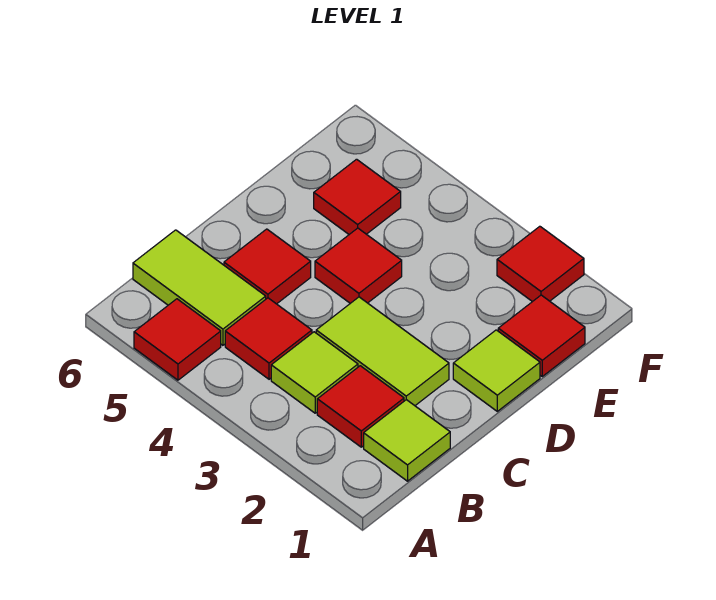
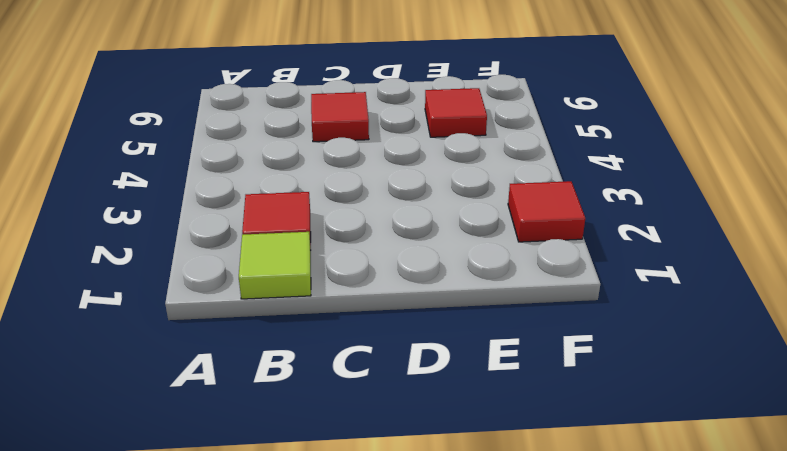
none -> red tile A5 level 1
none -> lime tile B3 level 1
none -> red tile B4 level 1

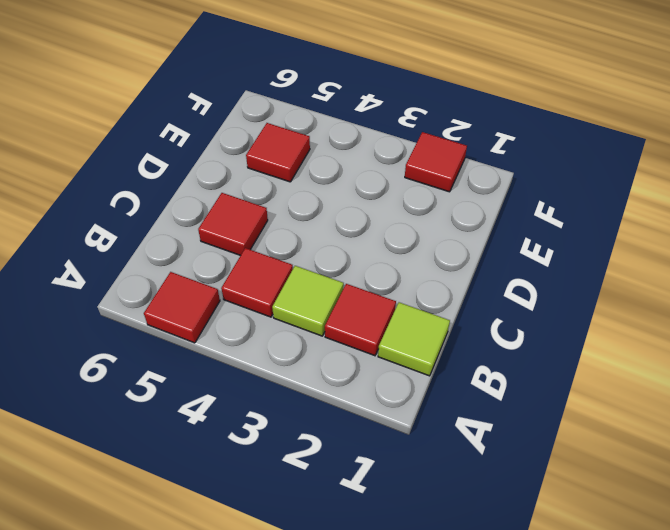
none -> lime tile B5:B6 level 1
none -> lime tile C2:C3 level 1
none -> lime tile D1 level 1

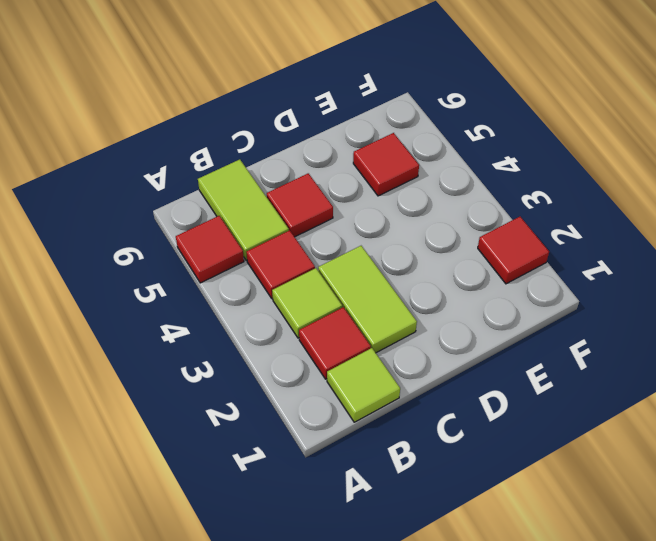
none -> lime tile D1 level 1
none -> red tile D4 level 1
none -> red tile E1 level 1

